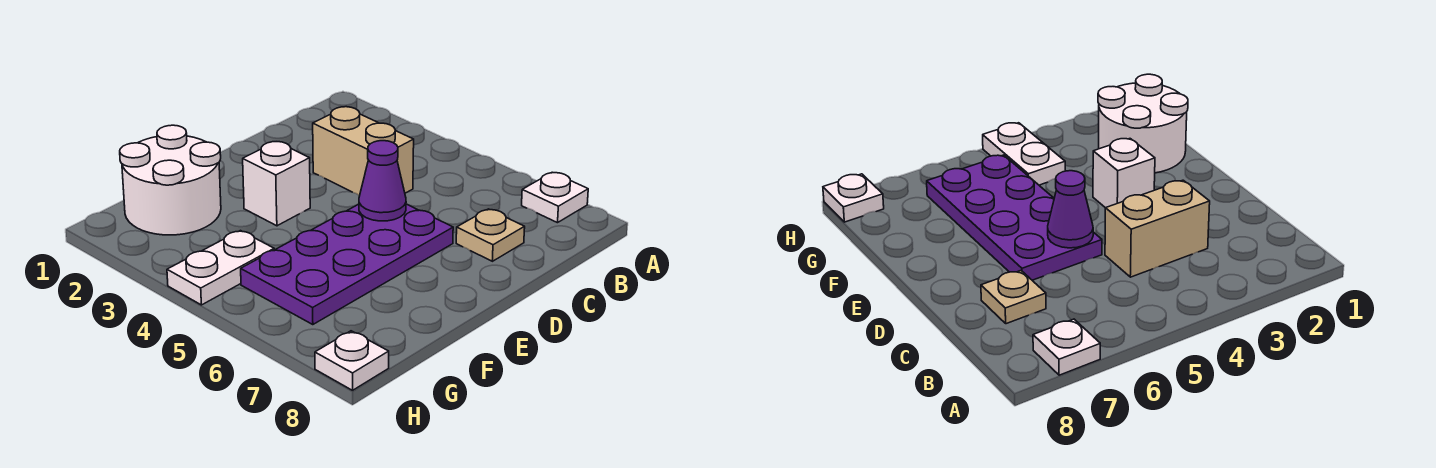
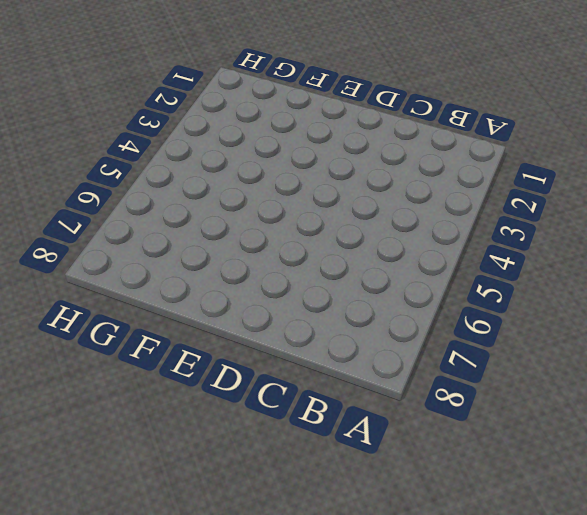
none -> white plate A7 level 1
none -> tan brick C3:C4 level 1

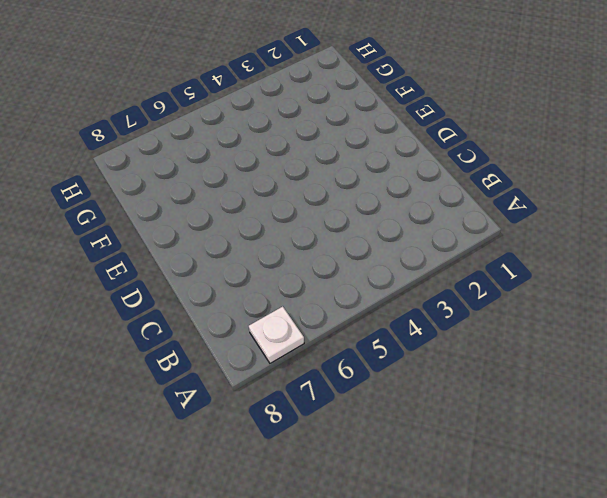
none -> tan brick C3:C4 level 1
none -> tan plate C7 level 1

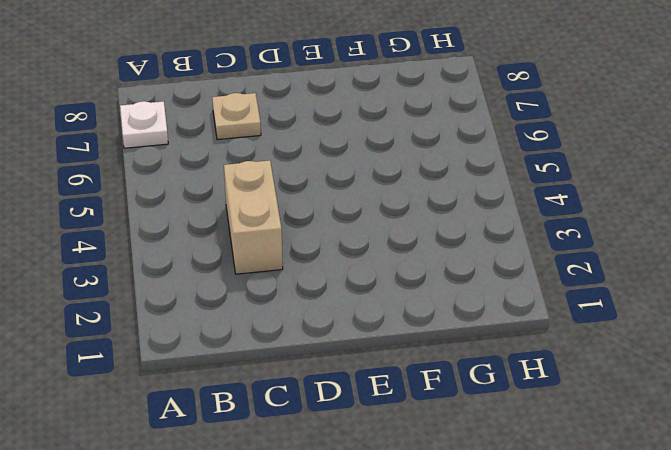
none -> purple plate D5:G6 level 1
none -> white brick E3 level 1

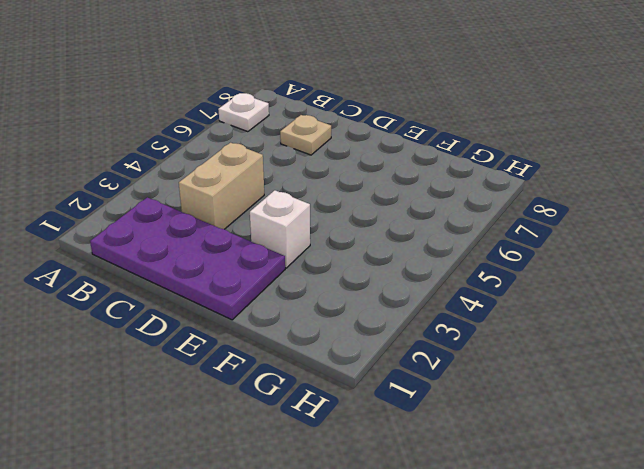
purple plate B1:E2 level 1 -> purple plate D5:G6 level 1
none -> white round brick F1:G2 level 1
none -> white plate G4:H4 level 1

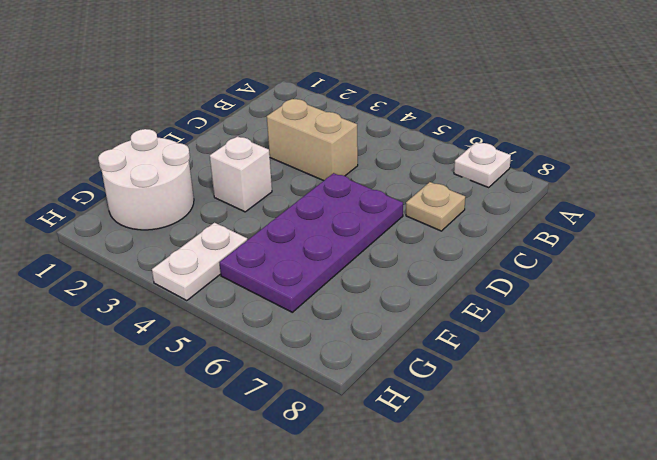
none -> white plate H8 level 1
none -> purple cone D5 level 2

